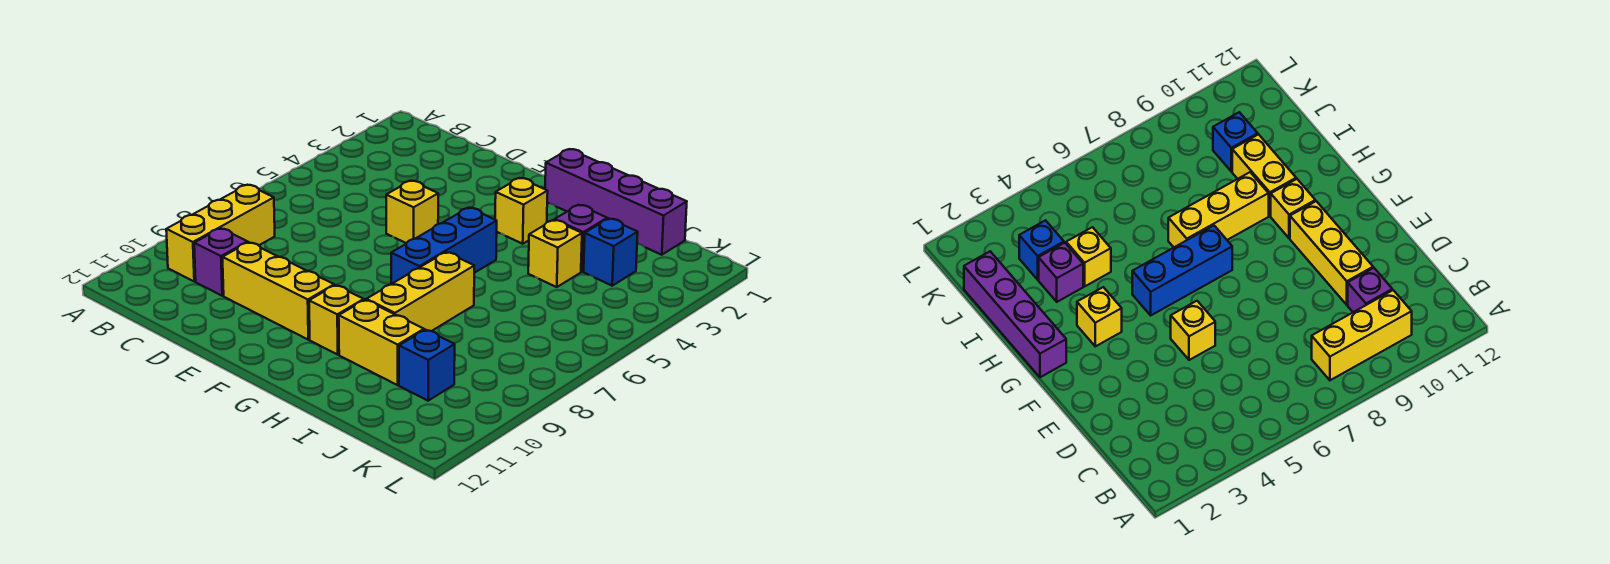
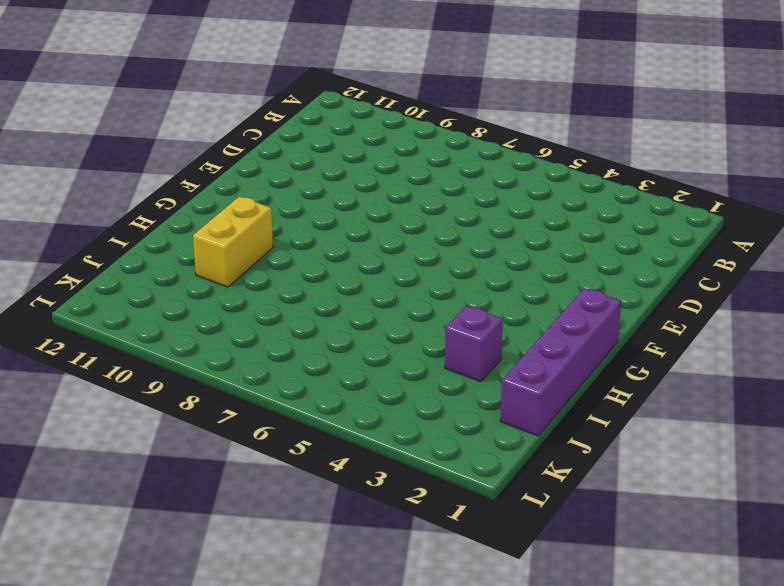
none -> yellow brick B8:B10 level 1
none -> purple brick C10 level 1
none -> yellow brick D10:F10 level 1

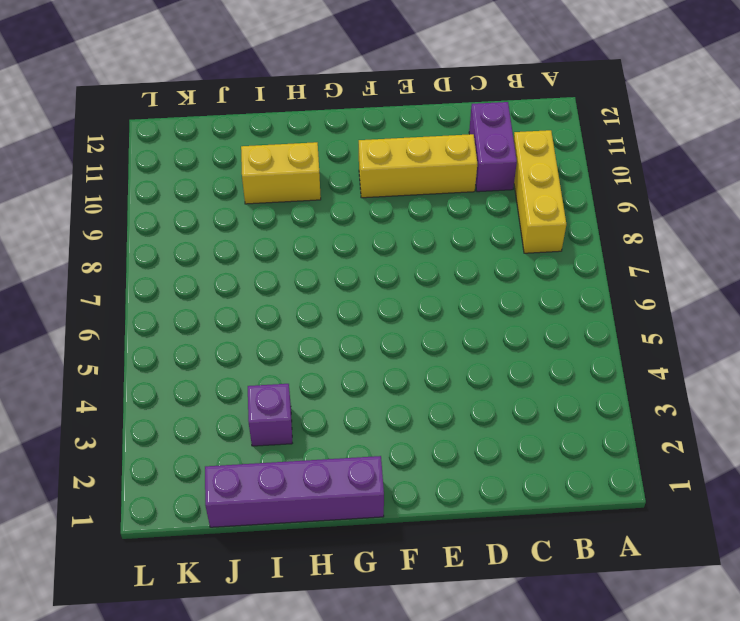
purple brick C10:C11 level 1 -> purple brick C10 level 1
none -> yellow brick E5 level 1
none -> yellow brick G3 level 1
none -> blue brick G5:G7 level 1

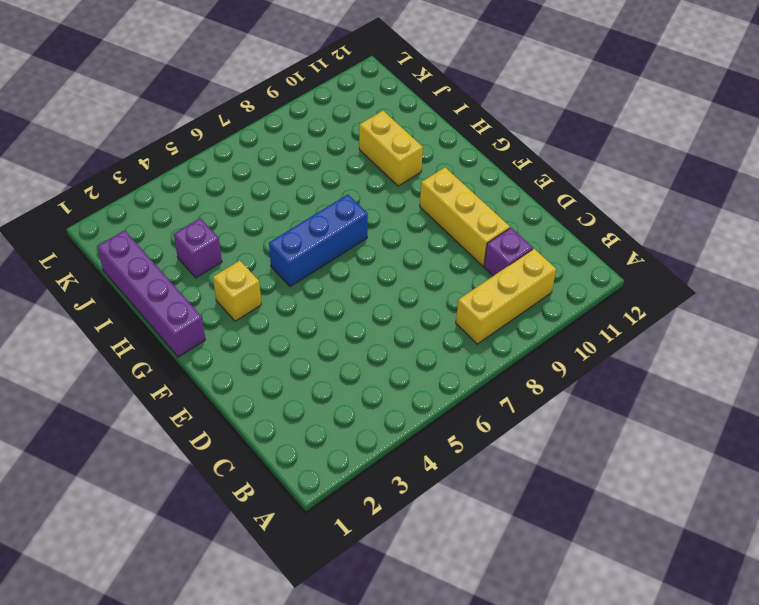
none -> yellow brick E5 level 1
none -> yellow brick G10 level 1
none -> yellow brick H7:H9 level 1

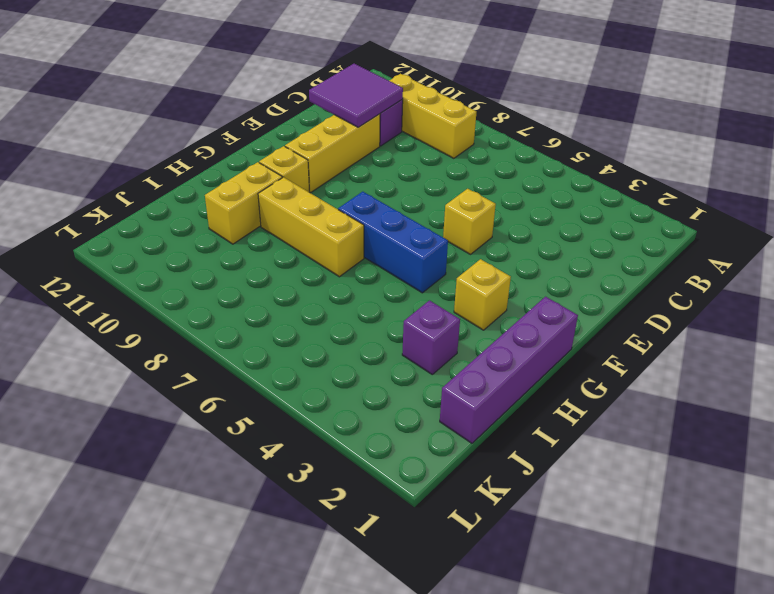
purple tile C10:D11 level 2 -> none
none -> yellow brick I4 level 1
none -> blue brick J3 level 1
none -> blue brick J10 level 1

